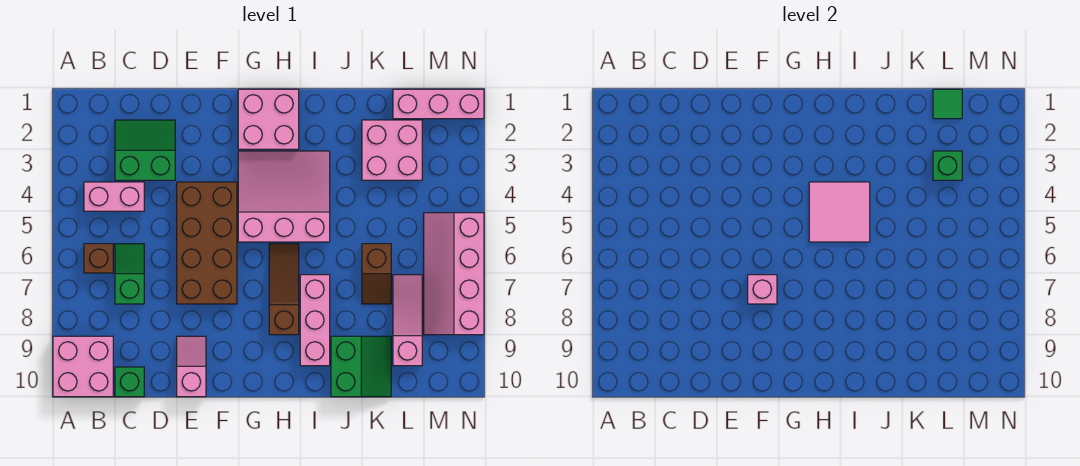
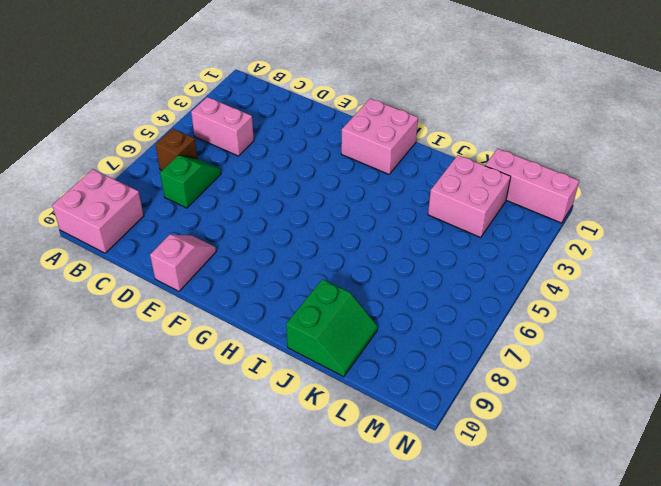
none -> green slope C2:D3 level 1 top 3
none -> green brick C10 level 1
none -> brown brick E4:F7 level 1

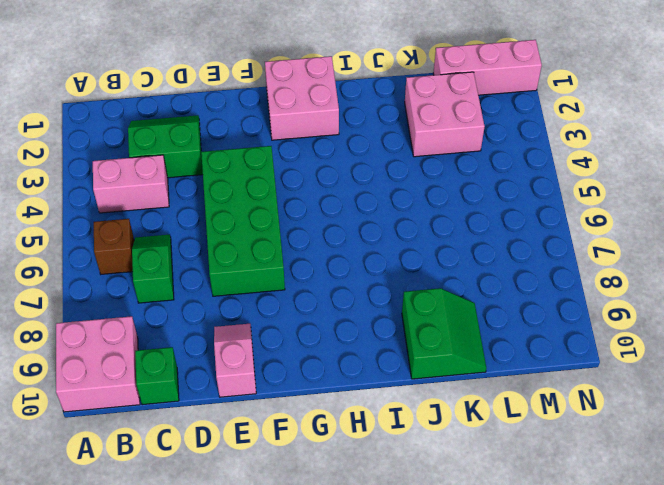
green brick E4:F7 level 1 -> brown brick E4:F7 level 1
none -> pink slope G3:I5 level 1 top 5
none -> brown slope H6:H8 level 1 top 8
none -> pink brick I7:I9 level 1

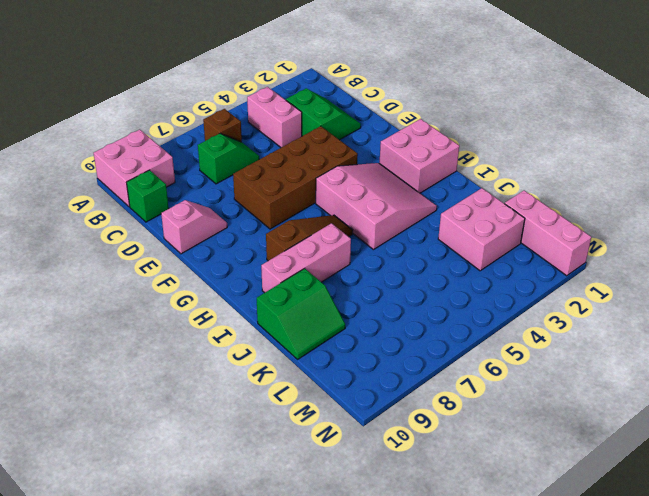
none -> brown slope K6:K7 level 1 top 6
none -> pink slope L7:L9 level 1 top 9
none -> pink slope M5:N8 level 1 top N

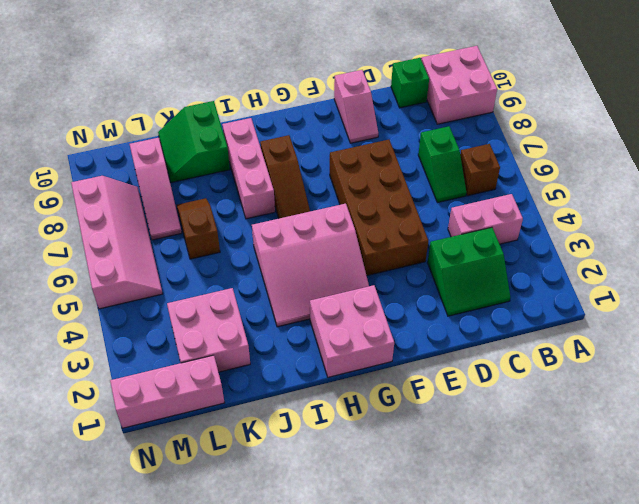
none -> pink brick F7 level 2
none -> pink tile H4:I5 level 2
none -> green tile L1 level 2

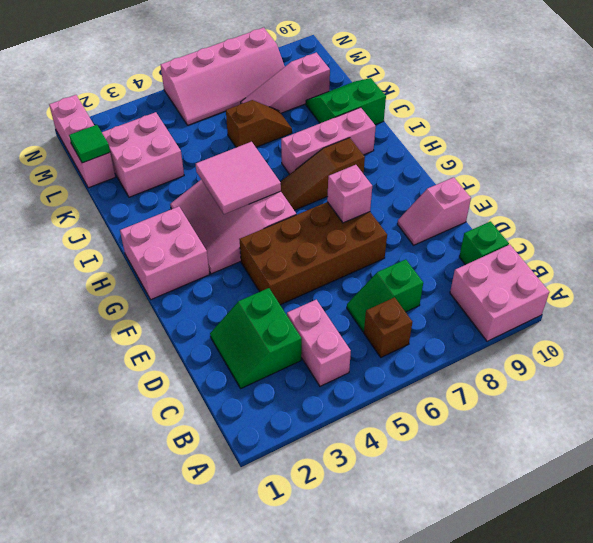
none -> green brick L3 level 2

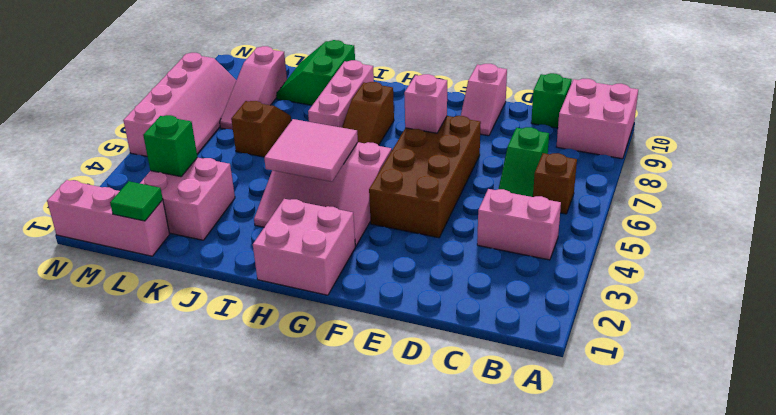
none -> green slope C2:D3 level 1 top 3

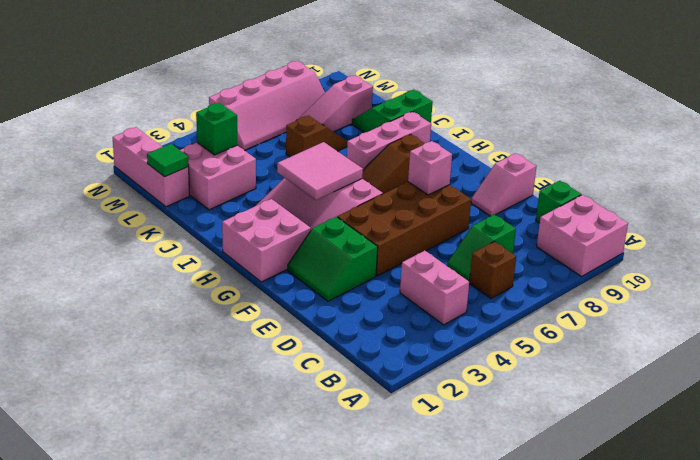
green slope E2:F3 level 1 top 3 -> green slope C2:D3 level 1 top 3

